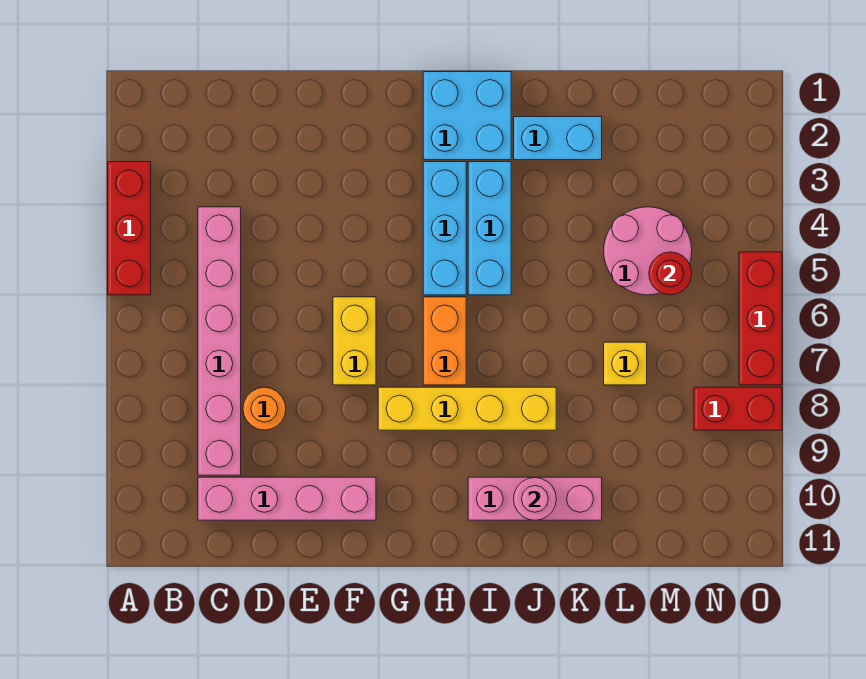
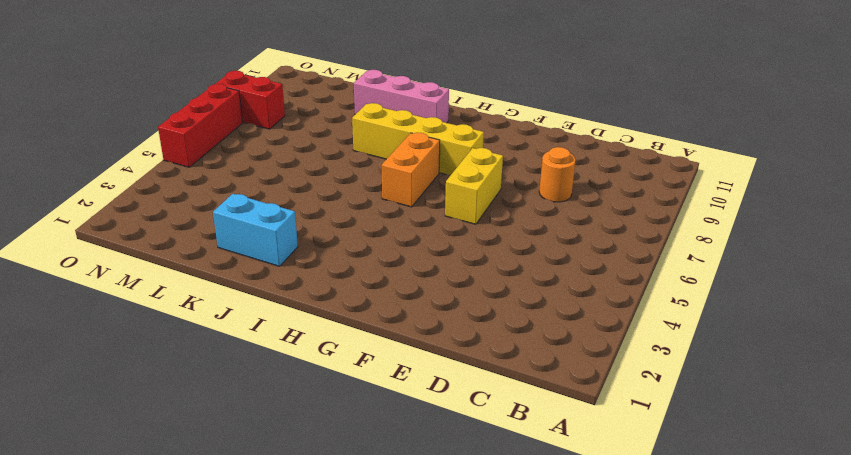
none -> red brick A3:A5 level 1
none -> pink brick C4:C9 level 1
none -> pink brick C10:F10 level 1

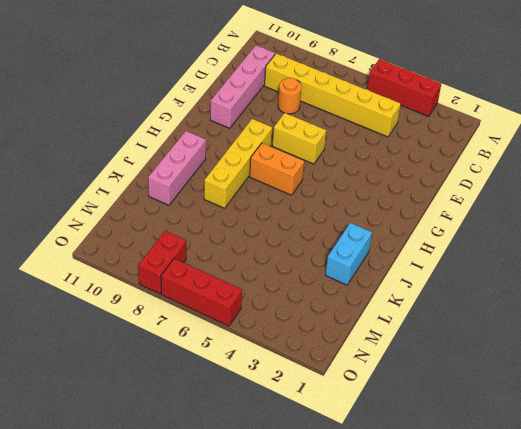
yellow brick C4:C9 level 1 -> pink brick C4:C9 level 1
none -> cyan brick H1:I2 level 1
none -> cyan brick H3:H5 level 1
none -> cyan brick I3:I5 level 1

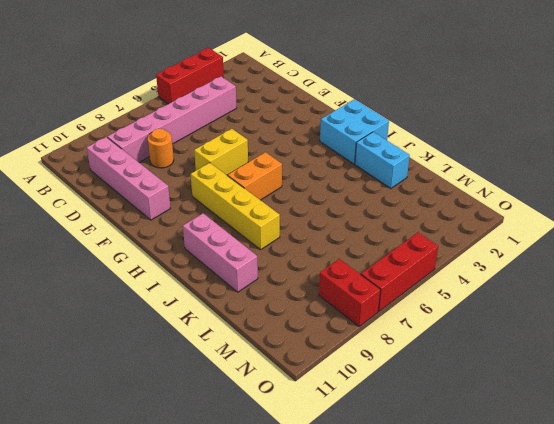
none -> cyan brick H3:H5 level 1
none -> cyan brick I3:I5 level 1
none -> pink round brick L4:M5 level 1

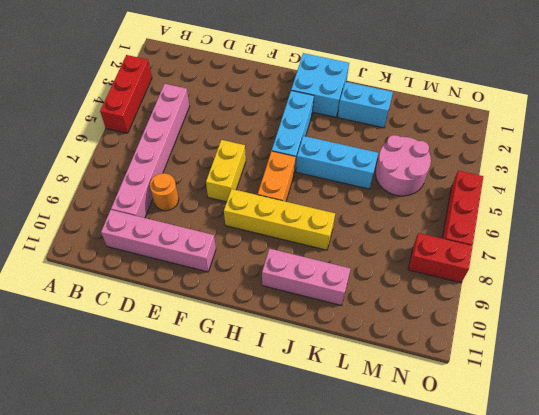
cyan brick I5:K5 level 1 -> cyan brick I3:I5 level 1
none -> yellow brick L7 level 1
none -> pink round brick J10 level 2
none -> red round brick M5 level 2

